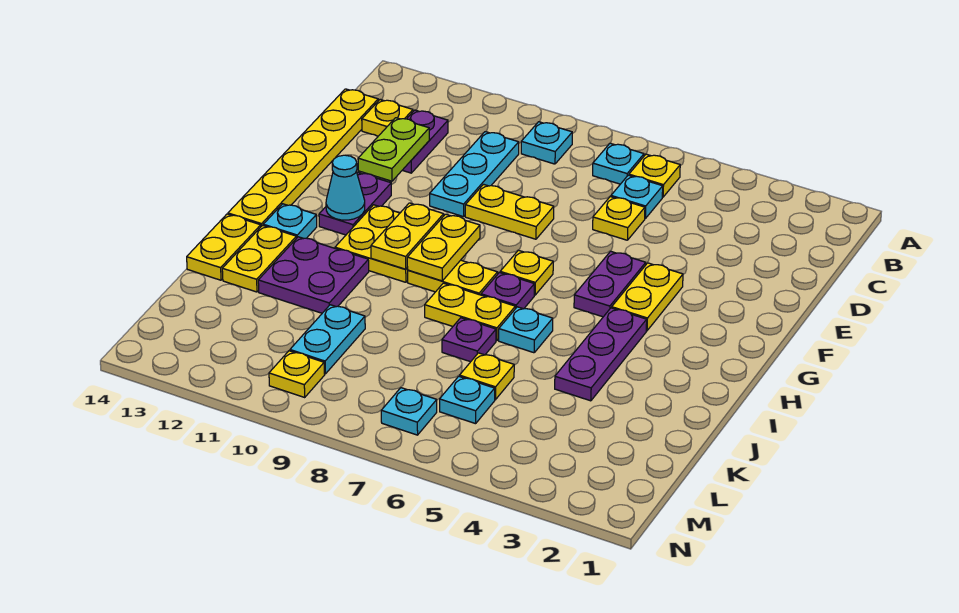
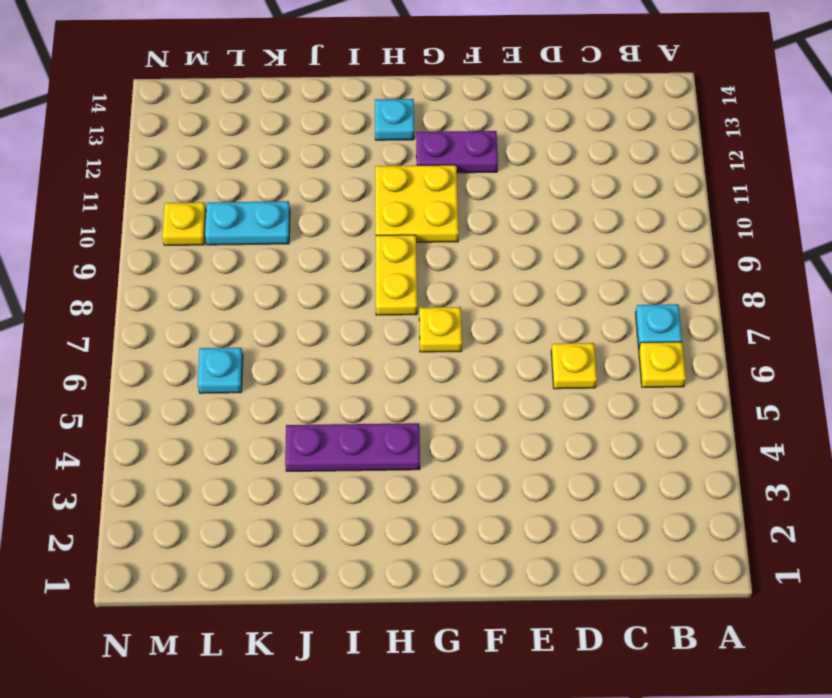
none -> cyan plate B9 level 1
none -> cyan plate C6 level 1
none -> cyan plate C10:E10 level 1
none -> purple plate C12:D12 level 1

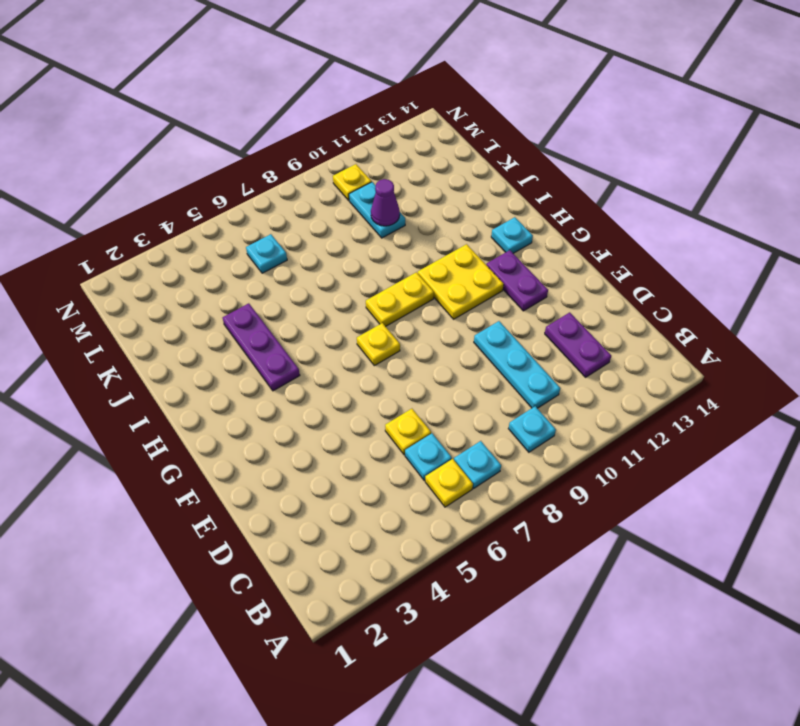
purple cone K10 level 2 -> none
none -> yellow plate C13 level 1
none -> yellow plate C14:H14 level 1
none -> yellow plate E8:E9 level 1
none -> yellow plate F4:G4 level 1

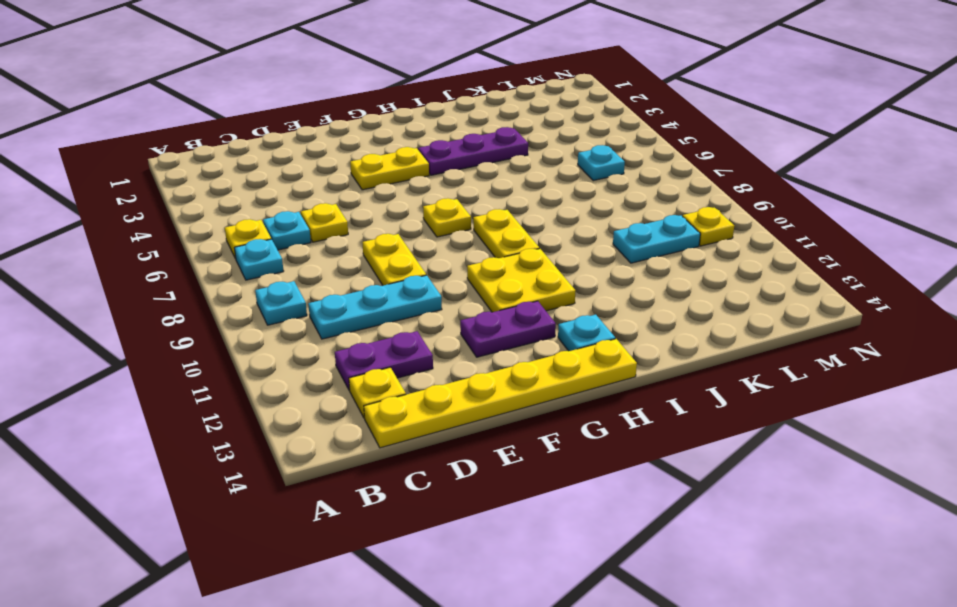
none -> purple plate F5:G5 level 1
none -> purple plate H7 level 1
none -> cyan plate I6 level 1
none -> yellow plate I7:I8 level 1

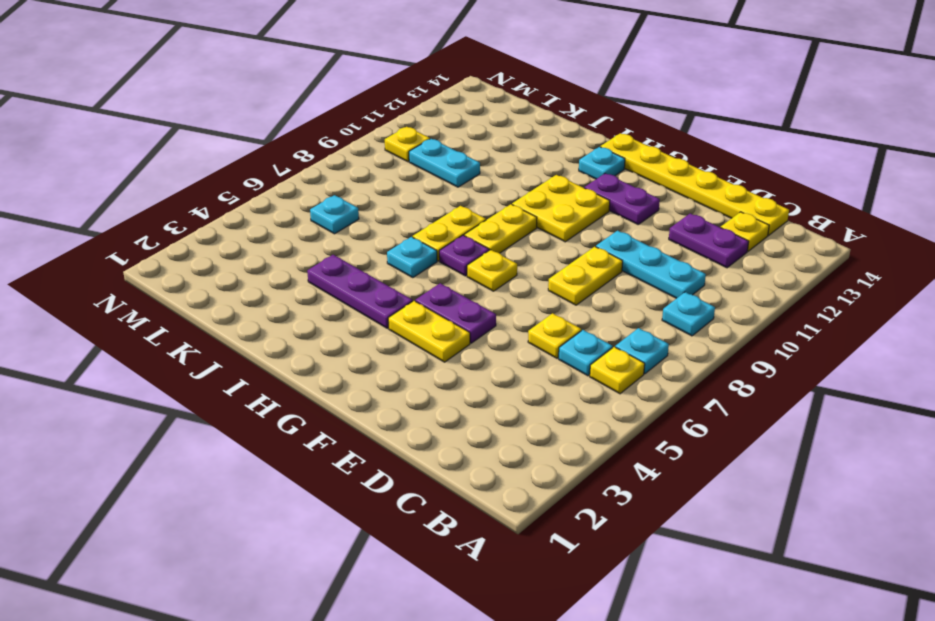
none -> purple plate I11:J12 level 1
none -> yellow plate I13:J13 level 1
none -> yellow plate I14:J14 level 1
none -> purple plate J7 level 1

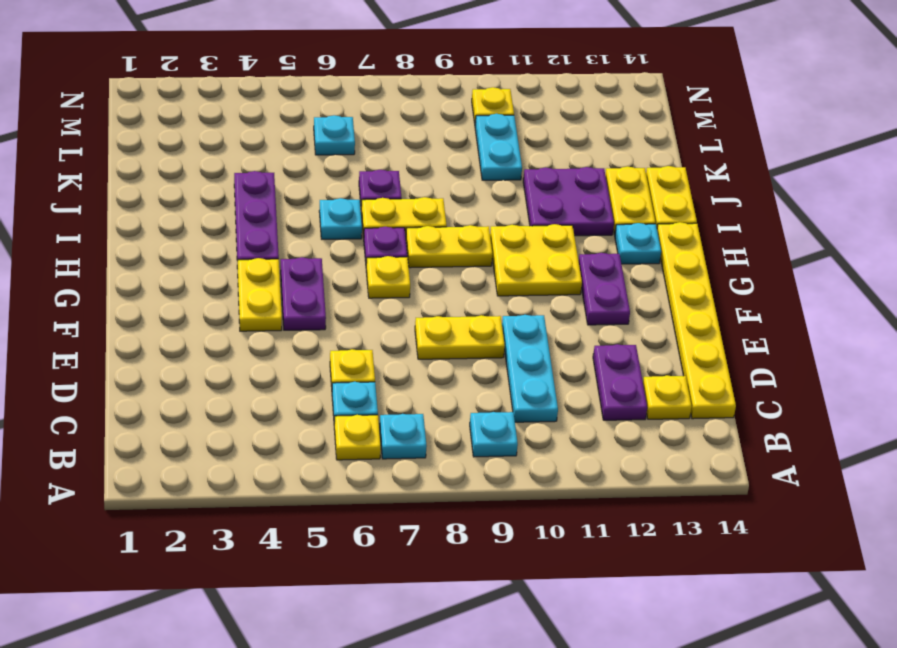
none -> yellow plate K6 level 1
none -> cyan plate M7 level 1
none -> lime plate D12:E12 level 2
none -> yellow plate G9:H9 level 2

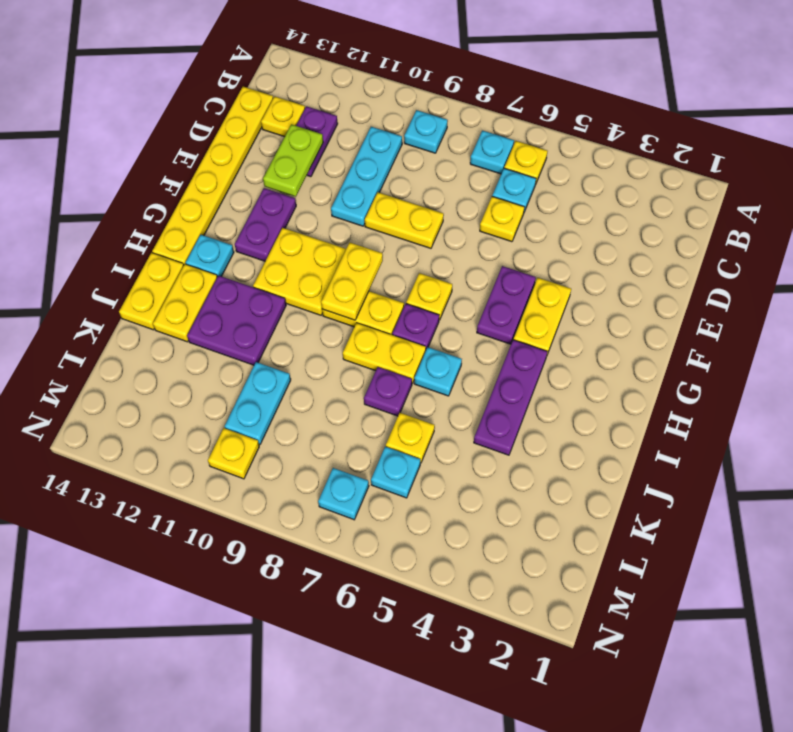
none -> yellow plate G10:H10 level 2
none -> cyan cone G12 level 2

